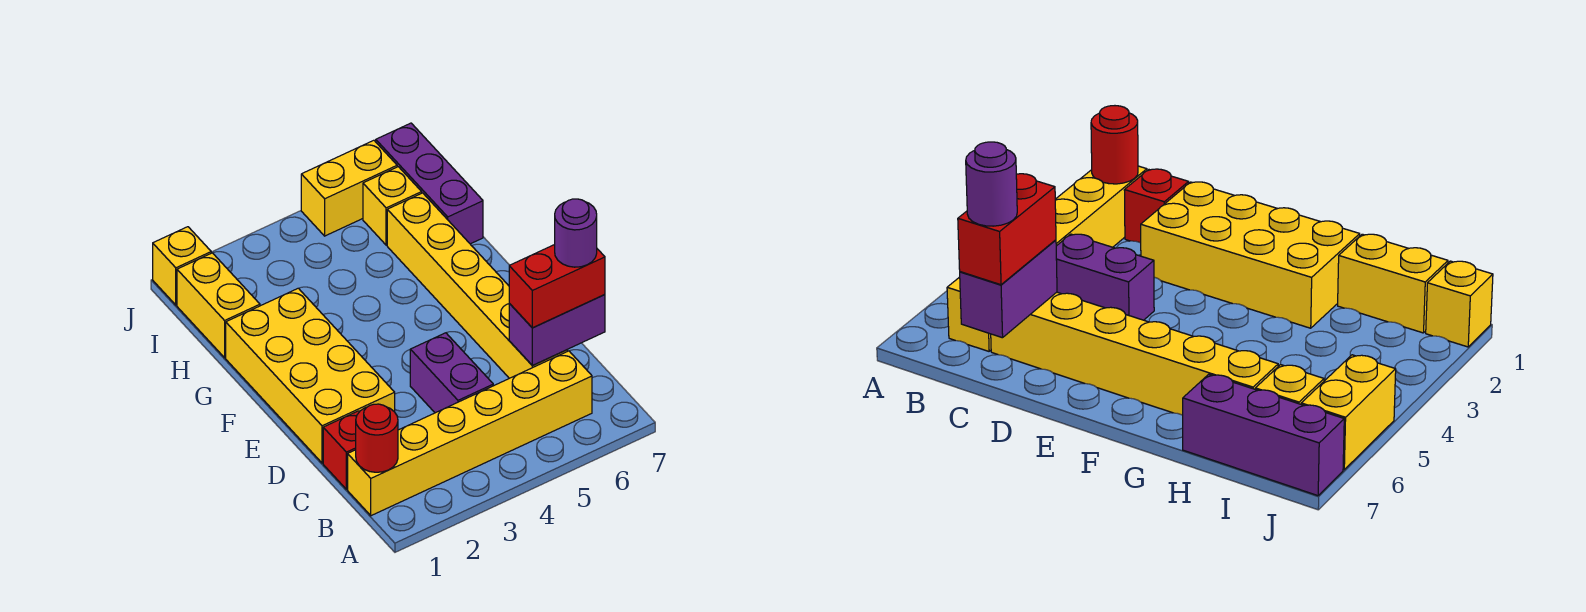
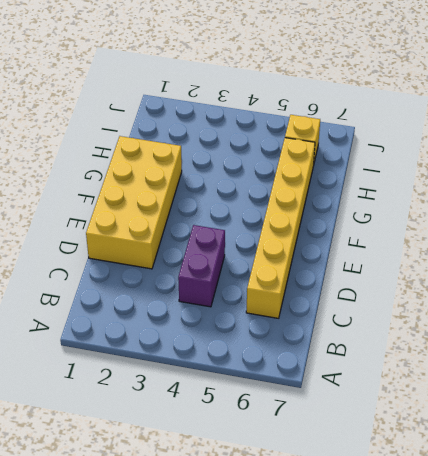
none -> yellow brick B1:B6 level 1
none -> red brick C1 level 1
none -> yellow brick H1:I1 level 1

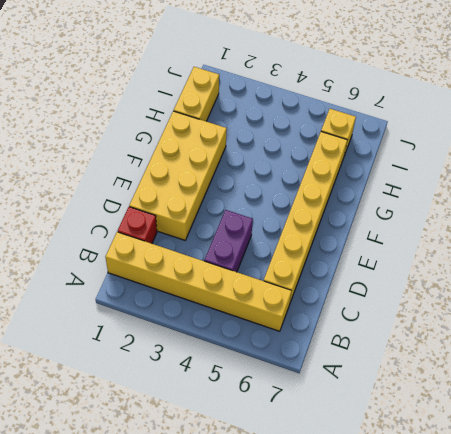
none -> purple brick H7:J7 level 1
none -> yellow brick J1 level 1
none -> yellow brick J5:J6 level 1

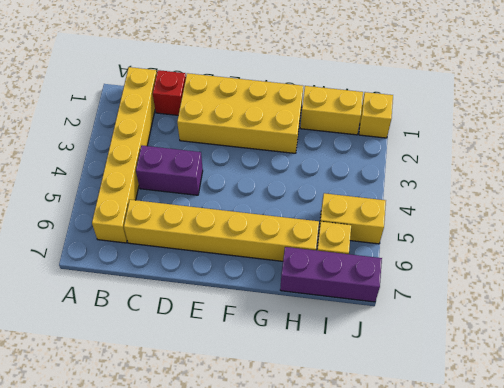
yellow brick I5:J5 level 1 -> yellow brick J5:J6 level 1
none -> red round brick B1 level 2
none -> purple brick C6:C7 level 2
none -> red brick C6:C7 level 3

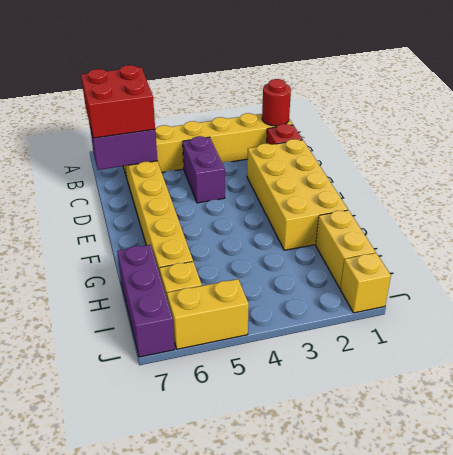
red brick B6:C7 level 3 -> red brick C6:C7 level 3
none -> purple round brick C7 level 4

